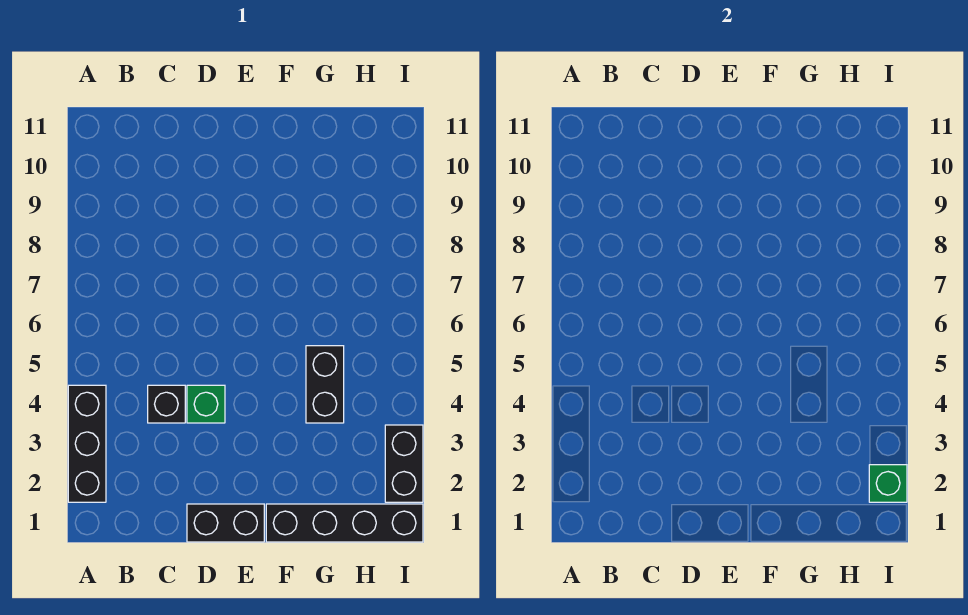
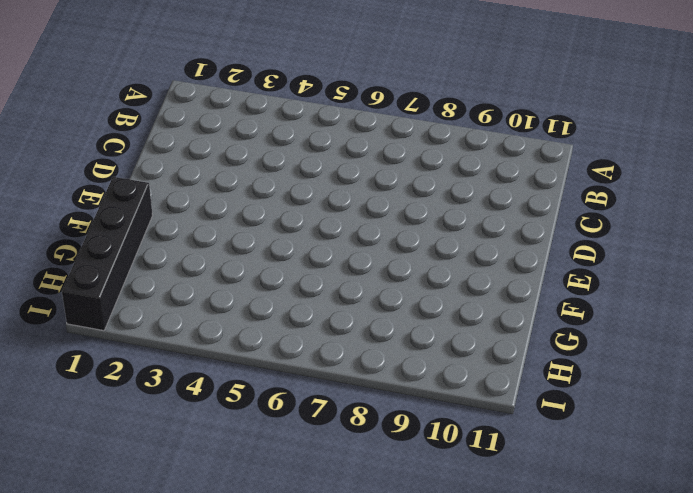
none -> black brick A2:A4 level 1
none -> black brick C4 level 1

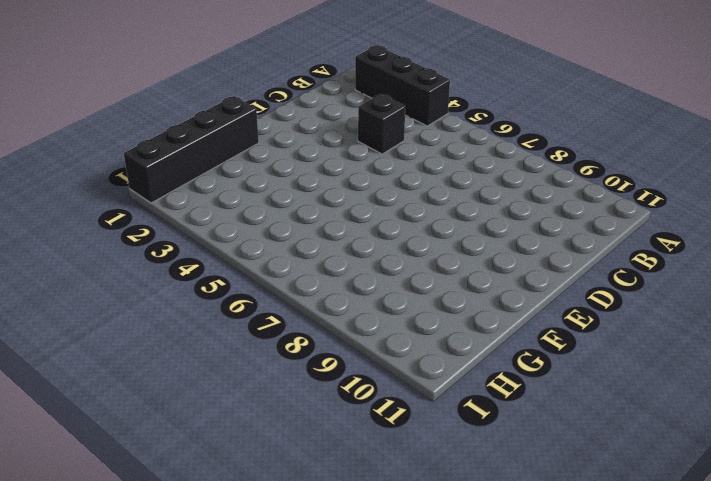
none -> black brick D1:E1 level 1
none -> green brick D4 level 1

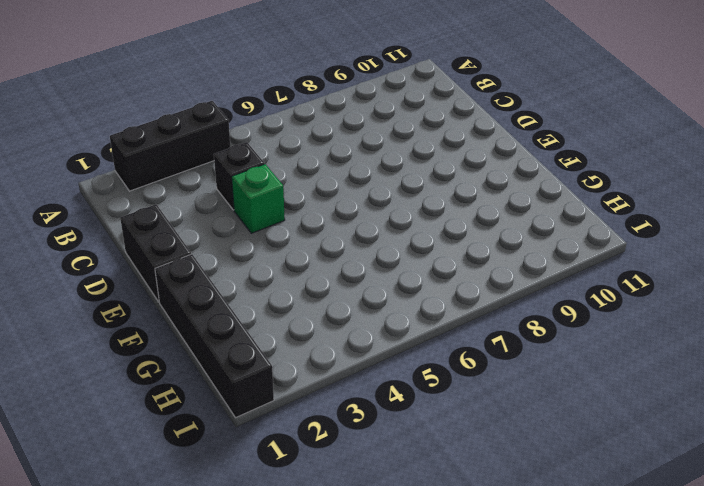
none -> black brick G4:G5 level 1
none -> black brick I2:I3 level 1

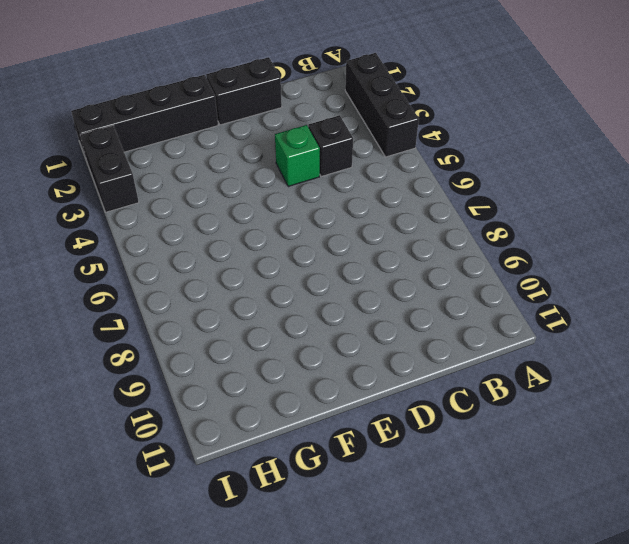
none -> black brick G4:G5 level 1
none -> green brick I2 level 2

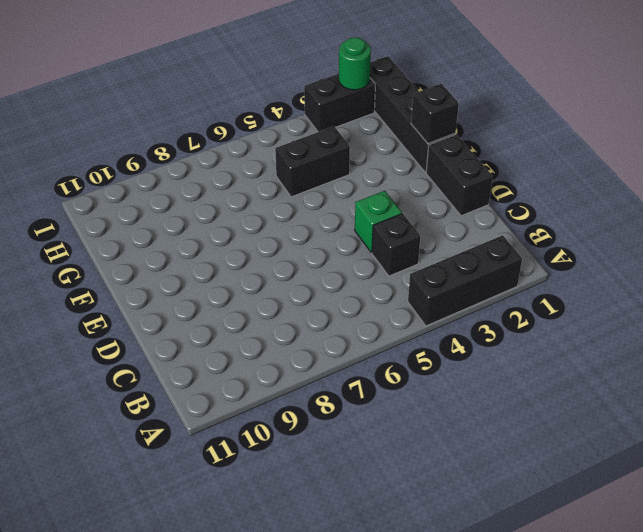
black brick F1 level 2 -> none
green round brick I2 level 2 -> green brick I2 level 2

